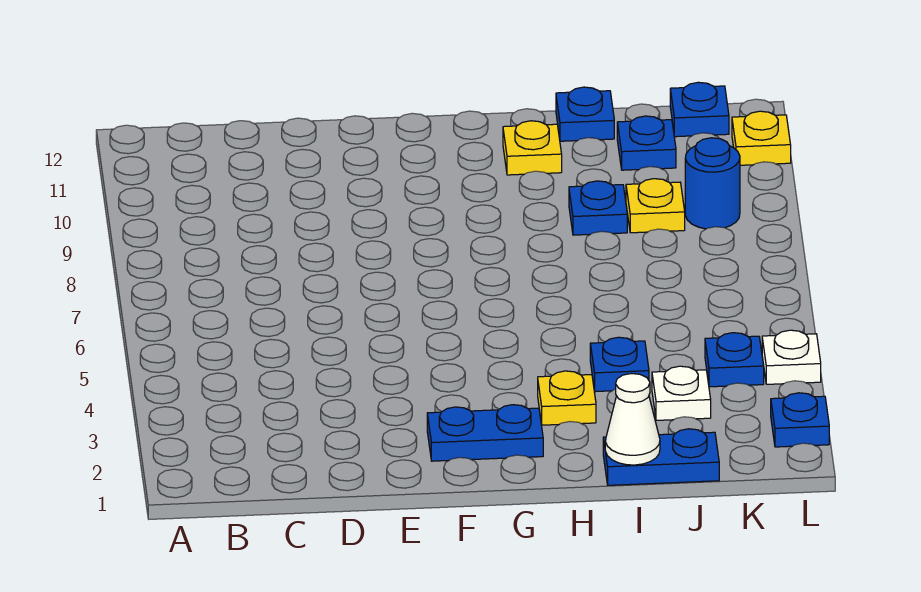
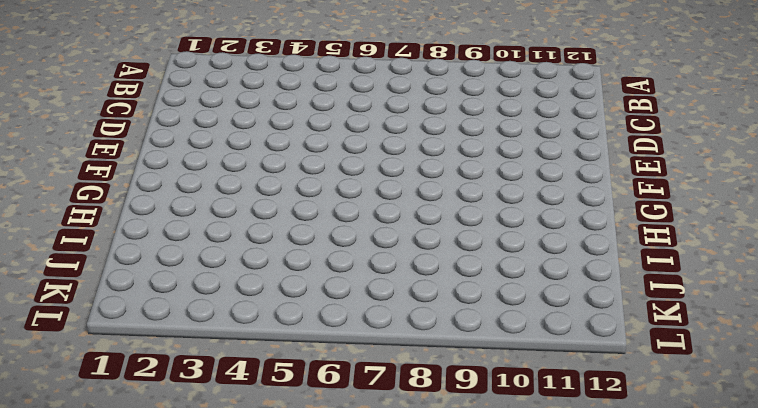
none -> blue plate F2:G2 level 1
none -> yellow plate H3 level 1
none -> yellow plate H11 level 1

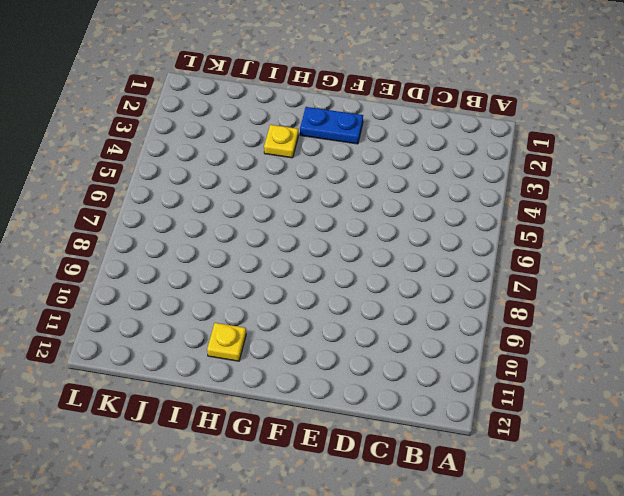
none -> blue plate I1:J1 level 1
none -> blue plate I4 level 1
none -> blue plate I9 level 1

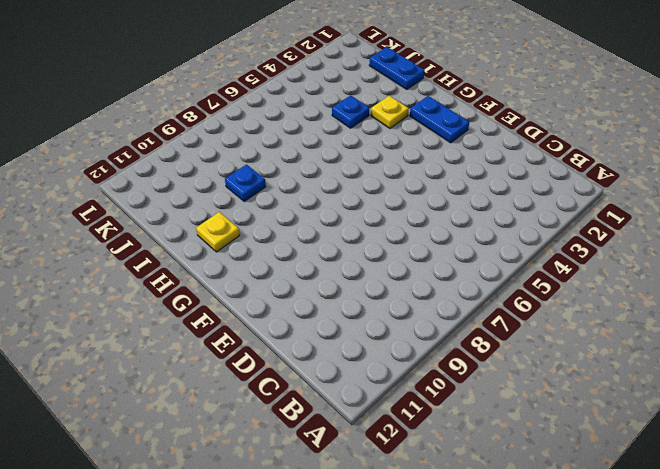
none -> blue plate I12 level 1
none -> white plate J3 level 1
none -> yellow plate J9 level 1

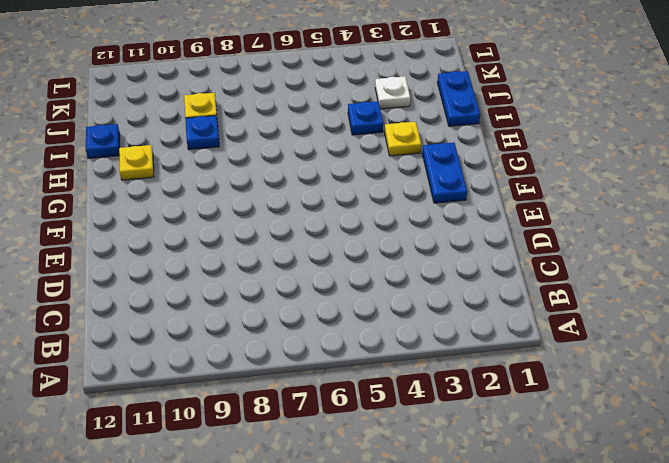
none -> blue plate J11 level 1
none -> blue plate K4 level 1
none -> blue round brick K9 level 1

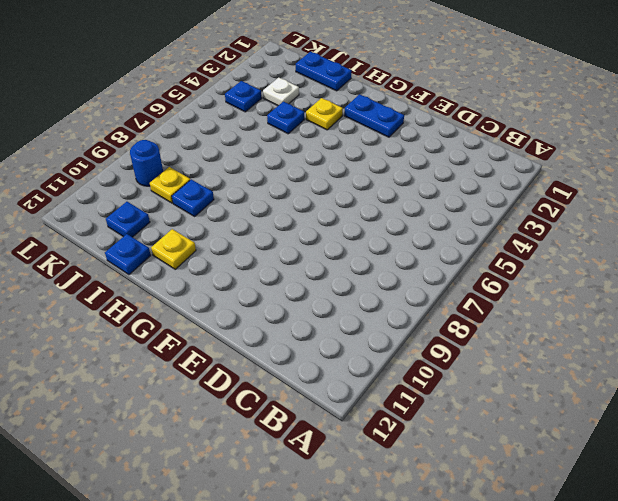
none -> blue plate K12 level 1
none -> blue plate L2 level 1
none -> white plate L4 level 1

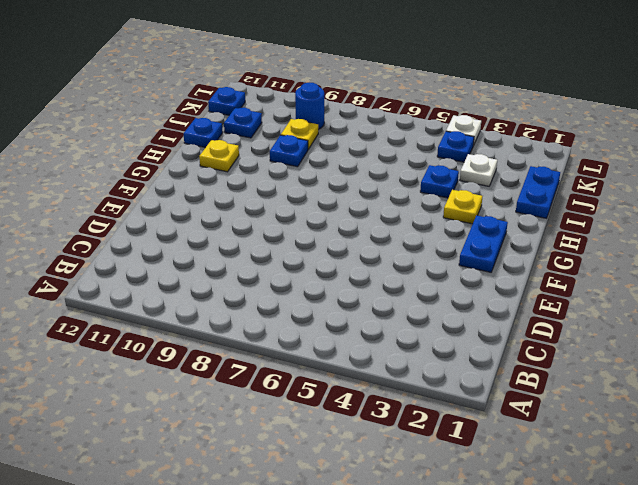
none -> blue plate L2 level 1
none -> yellow plate L11 level 1
none -> white cone I1 level 2

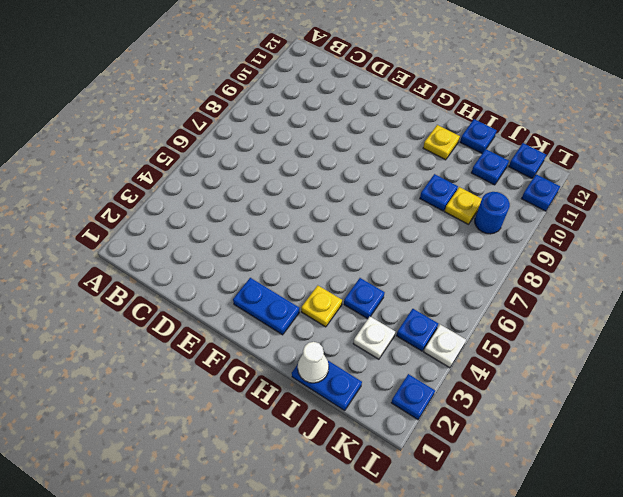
blue plate L11 level 1 -> yellow plate L11 level 1

